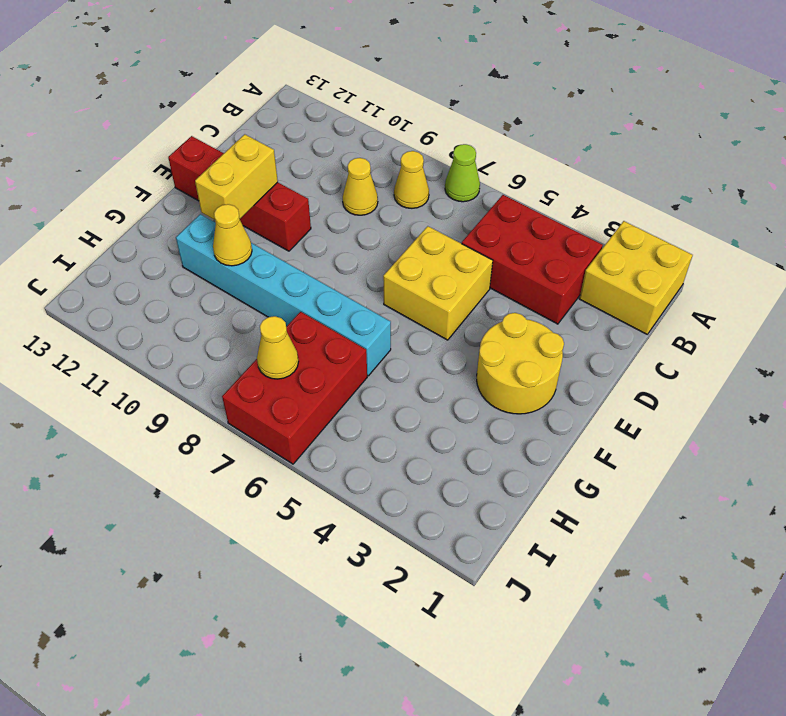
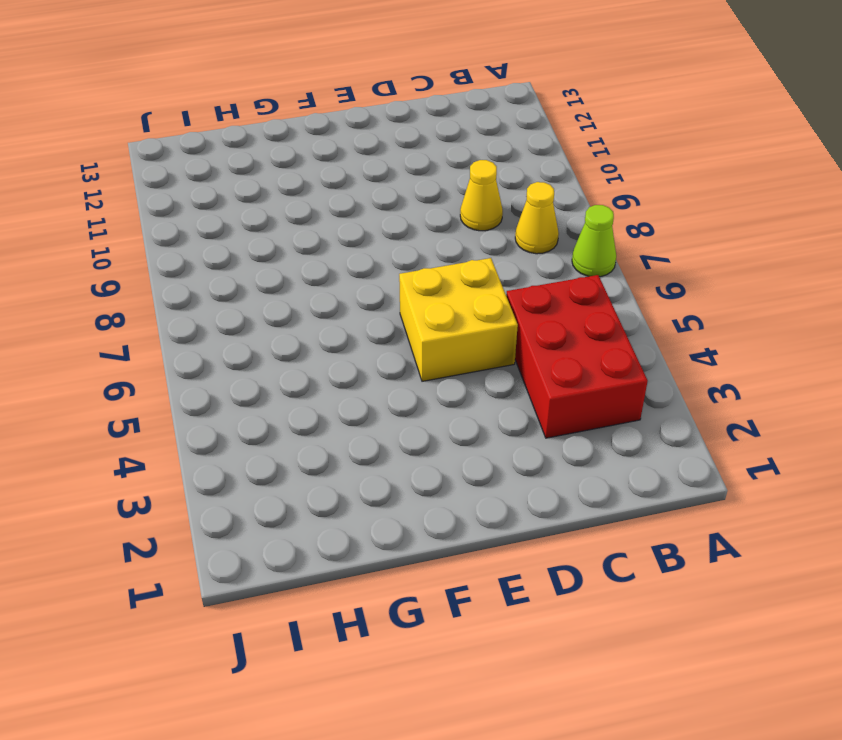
none -> yellow brick A1:B2 level 1
none -> yellow round brick E2:F3 level 1
none -> red brick E10:E13 level 1

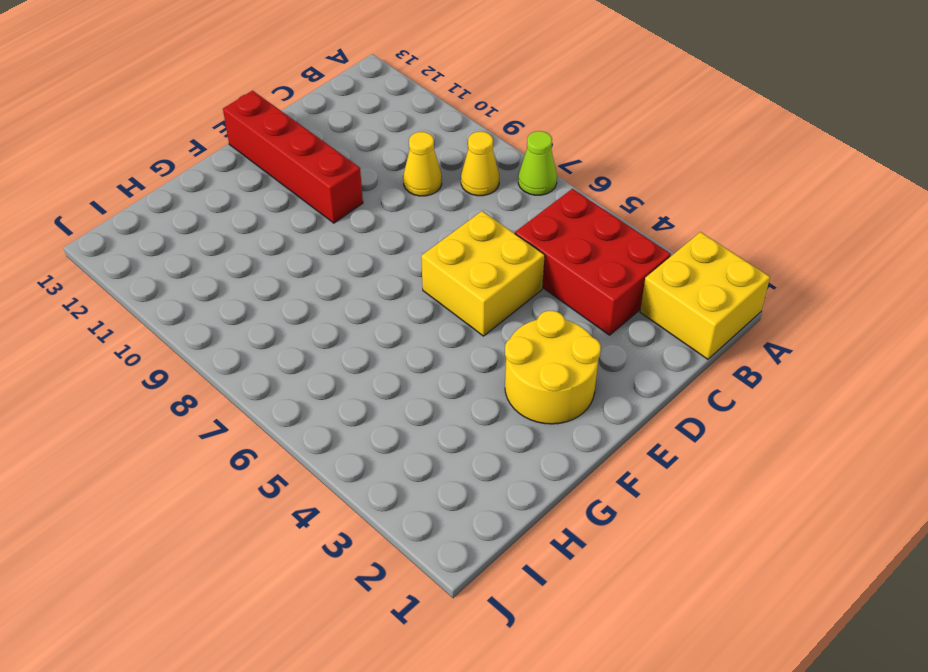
none -> cyan brick G6:G11 level 1
none -> red brick H6:J7 level 1
none -> yellow brick E11:F11 level 2

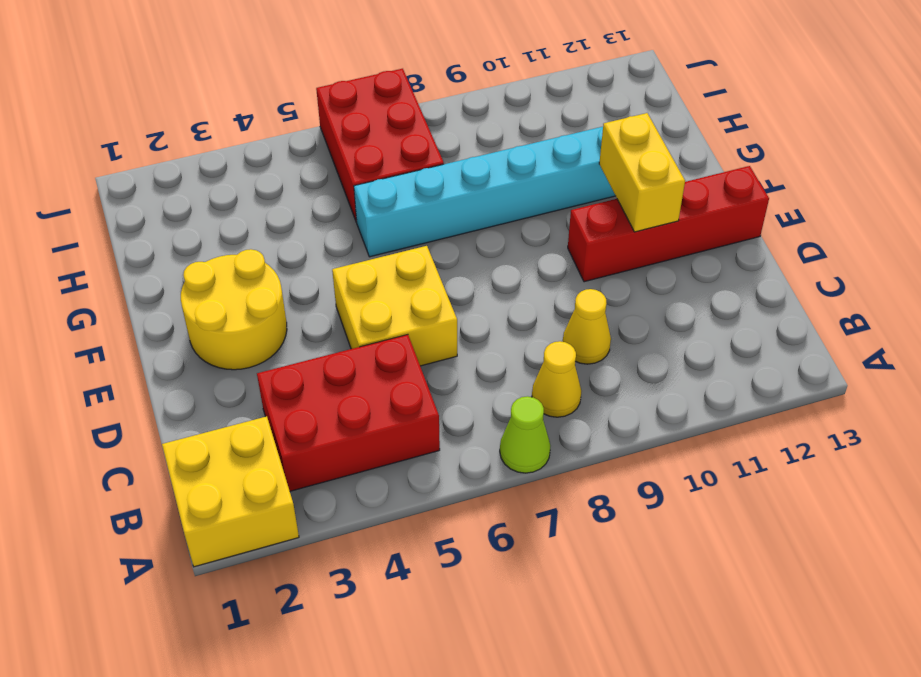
none -> yellow cone G10 level 2
none -> yellow cone I7 level 2

